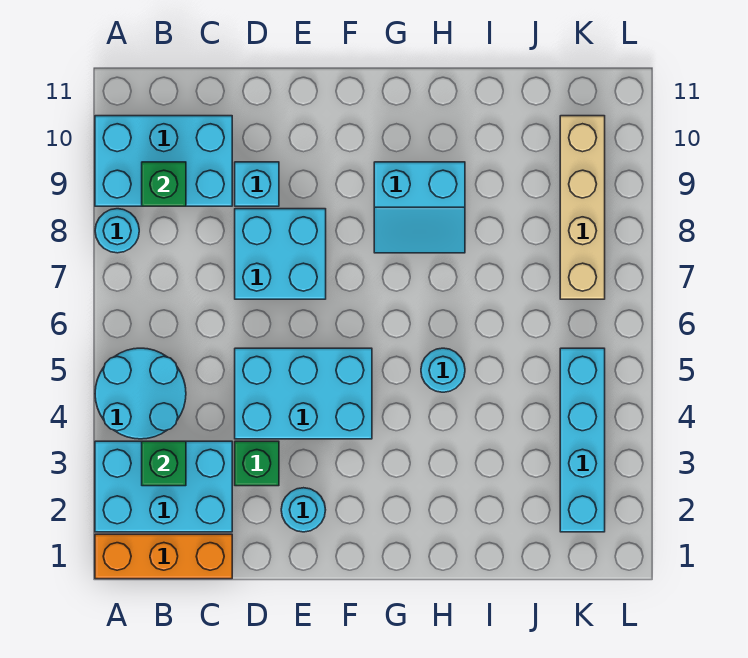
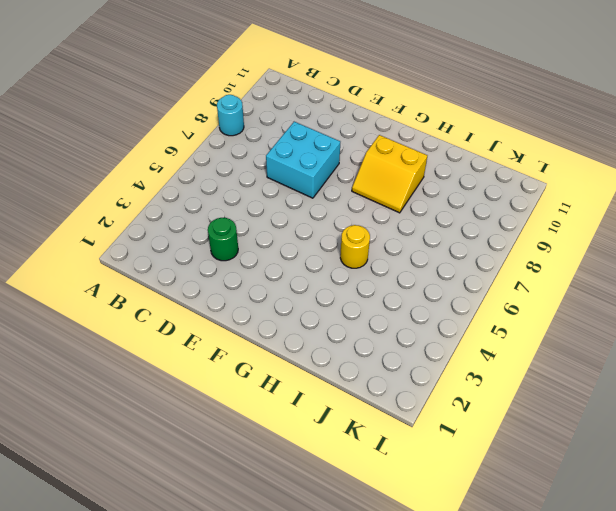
green round brick D3 level 1 -> green brick D3 level 1
yellow slope G8:H9 level 1 top 9 -> cyan slope G8:H9 level 1 top 9
yellow round brick H5 level 1 -> cyan round brick H5 level 1
none -> orange brick A1:C1 level 1
none -> cyan brick A2:C3 level 1
none -> cyan round brick A4:B5 level 1

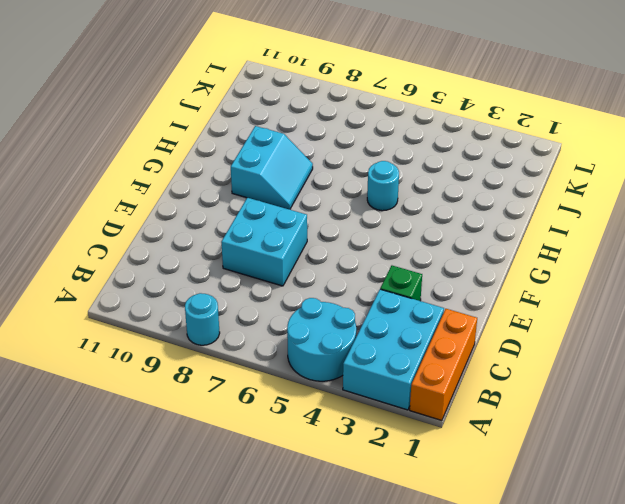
none -> cyan brick A9:C10 level 1
none -> cyan brick D4:F5 level 1
none -> cyan brick D9 level 1

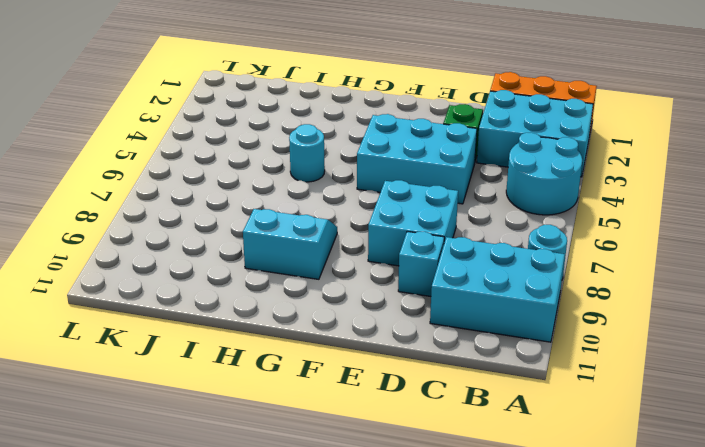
none -> cyan round brick E2 level 1
none -> cyan brick K2:K5 level 1
none -> tan brick K7:K10 level 1

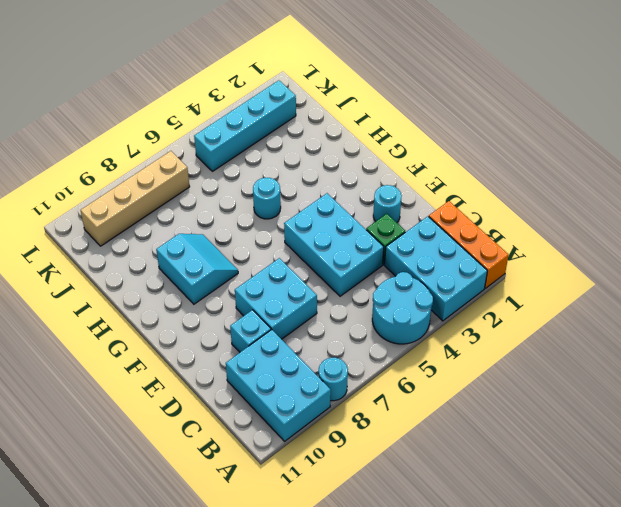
none -> green brick B3 level 2
none -> green brick B9 level 2

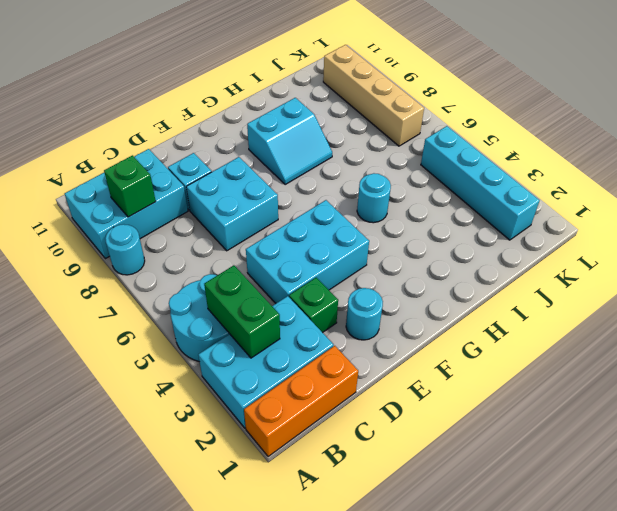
green brick B3:B4 level 2 -> green brick B3 level 2

